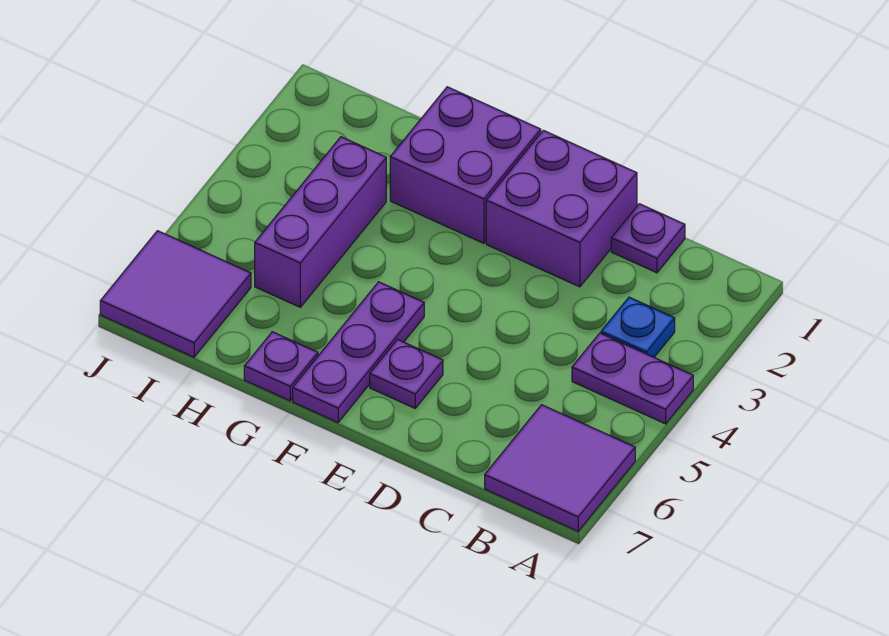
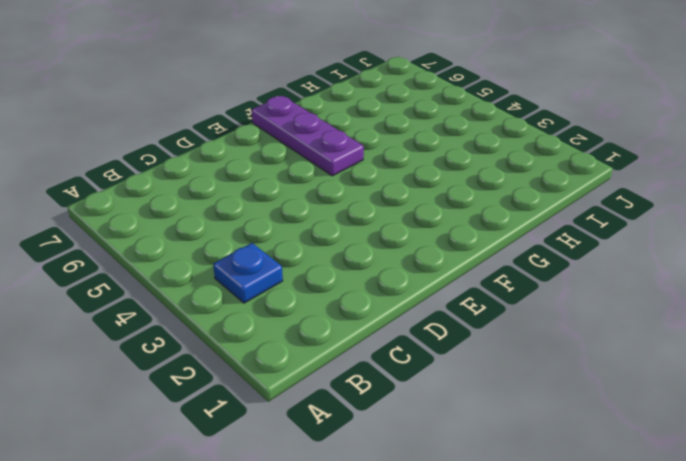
none -> purple plate A4:B4 level 1
none -> purple tile A6:B7 level 1

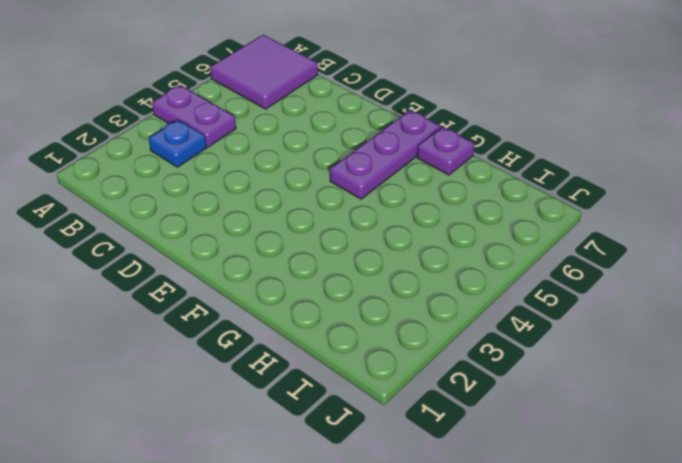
none -> purple plate C1 level 1
none -> purple brick D1:E2 level 1

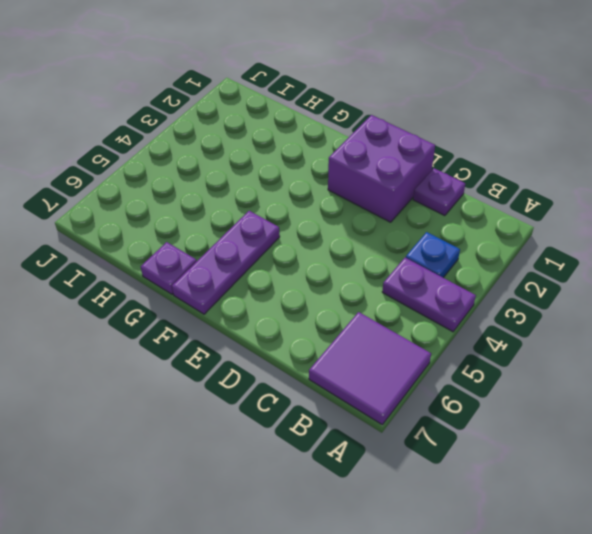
none -> purple plate E6 level 1
none -> purple brick F1:G2 level 1

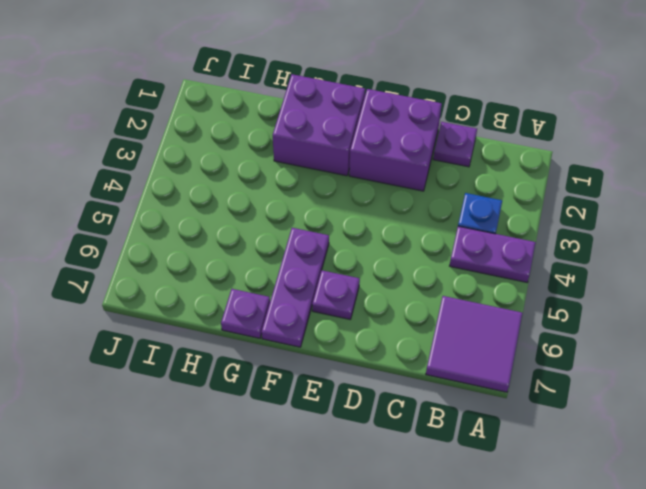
none -> purple brick H3:H5 level 1
none -> purple tile I6:J7 level 1

